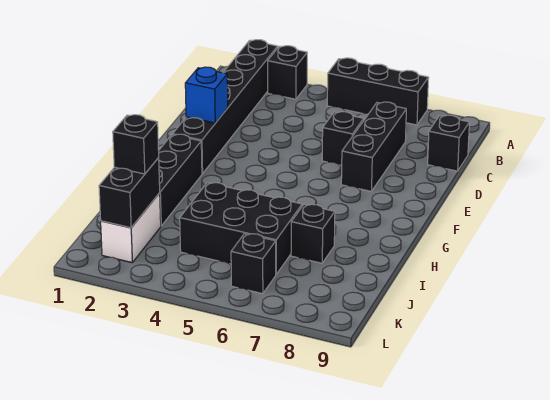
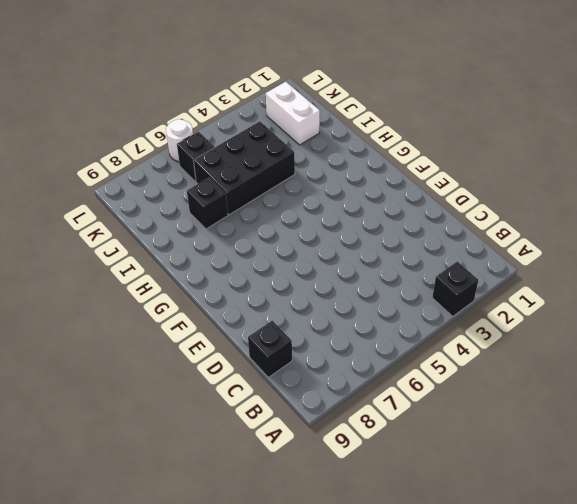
white round brick L6 level 1 -> none
none -> black brick A2:F2 level 1
none -> black brick A5:A7 level 1
none -> black brick C7:E7 level 1

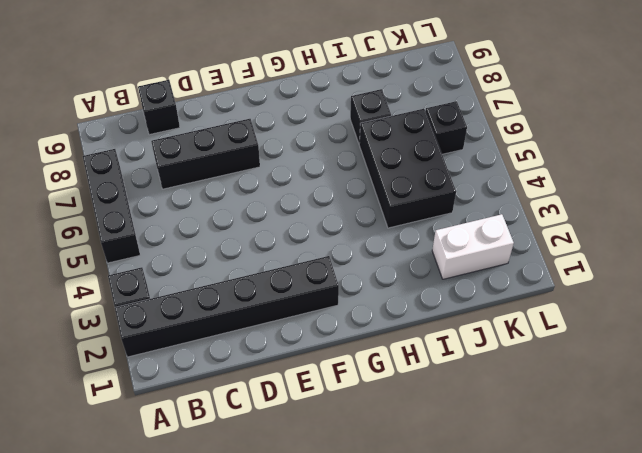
none -> black brick D6 level 1
none -> black brick G2:I2 level 1
none -> blue brick E2 level 2

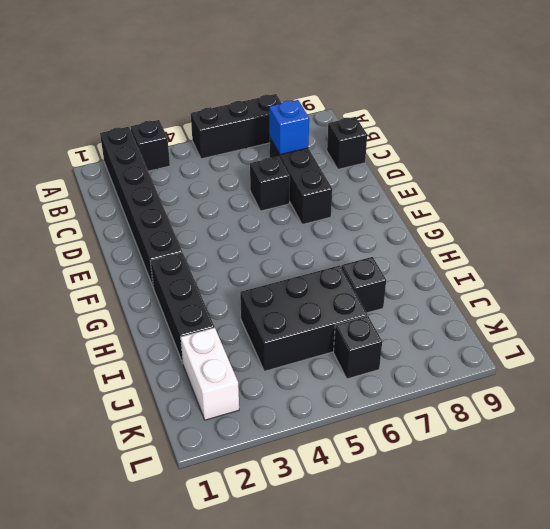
blue brick C7 level 2 -> blue brick E2 level 2
none -> black brick J2:K2 level 2
none -> black brick J2 level 3

